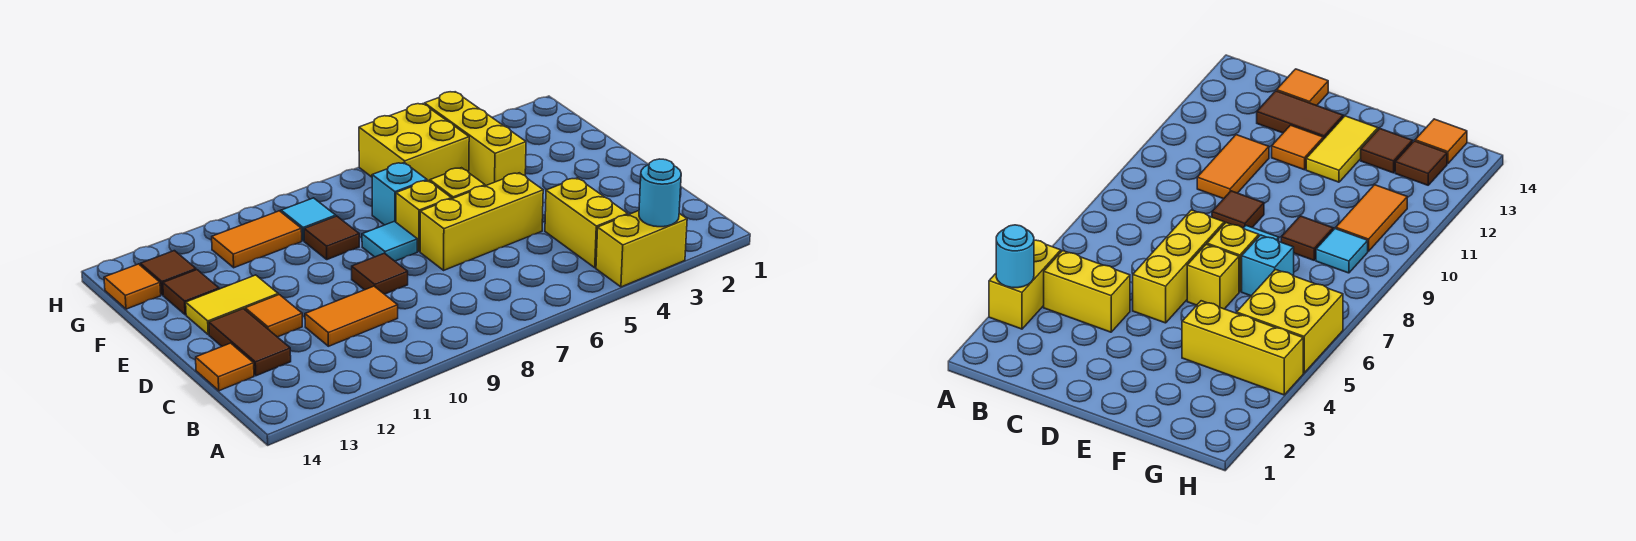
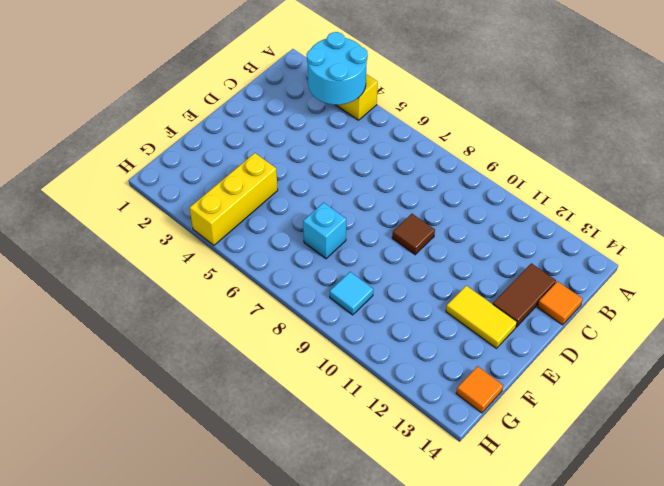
cyan round brick A3:B4 level 2 -> cyan round brick A3 level 2
none -> yellow brick B4:C4 level 1
none -> orange tile C10:C11 level 1
none -> yellow brick D5:D7 level 1

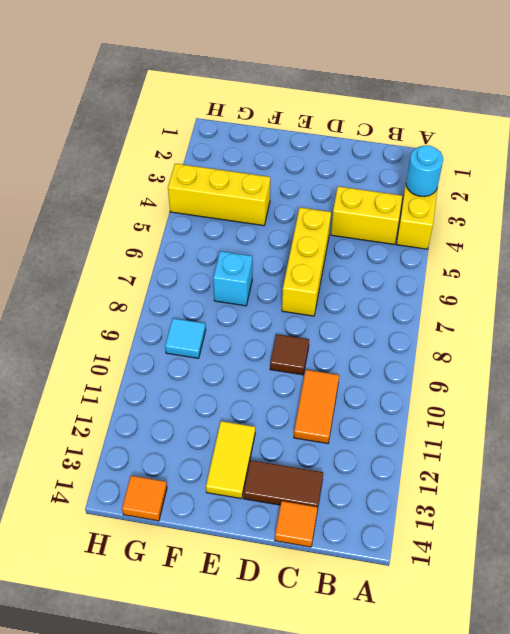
none -> orange tile D12 level 1
none -> yellow brick E6 level 1
none -> yellow brick E7 level 1

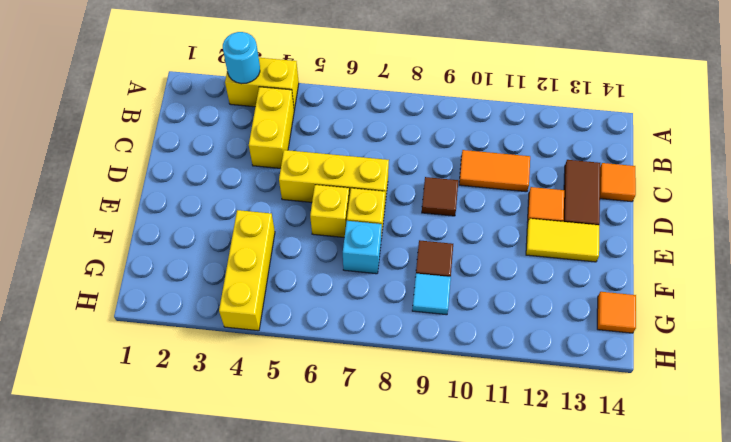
none -> cyan tile E8 level 1
none -> brown tile F13 level 1
none -> yellow brick G5:H6 level 1

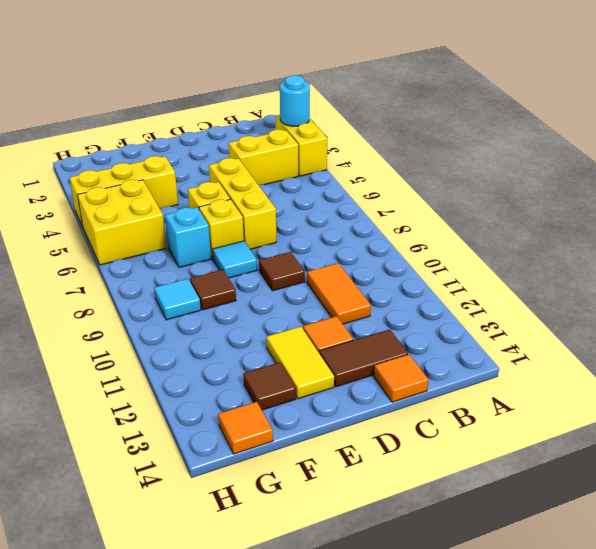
none -> orange tile G10:G11 level 1
none -> brown tile G13 level 1

